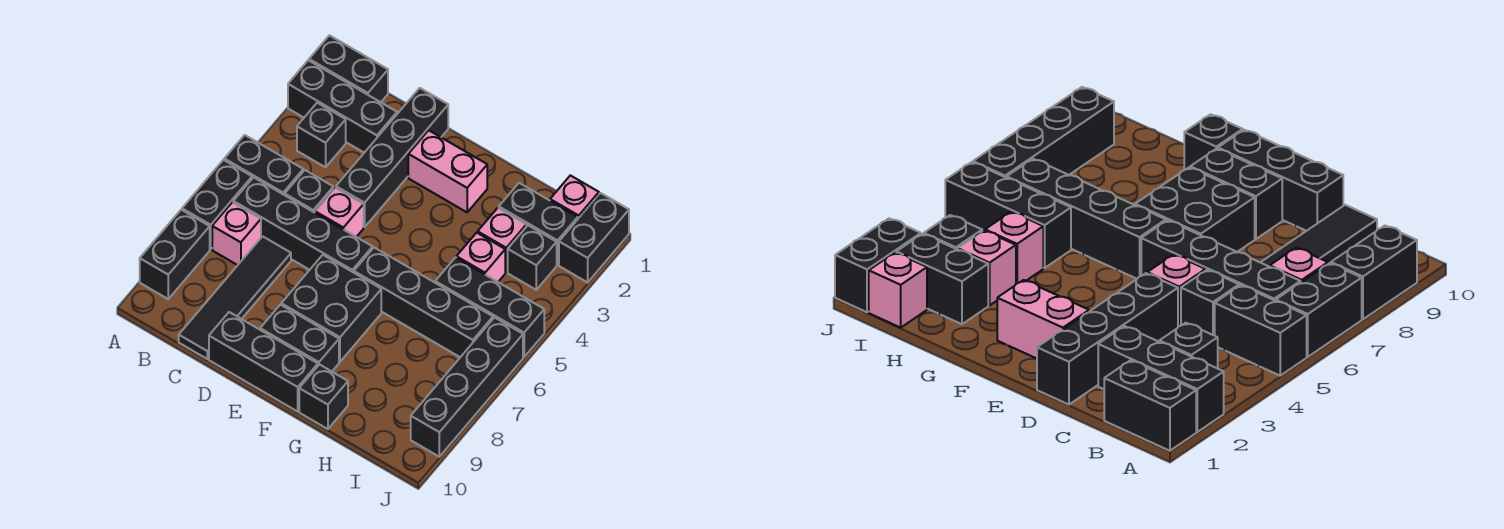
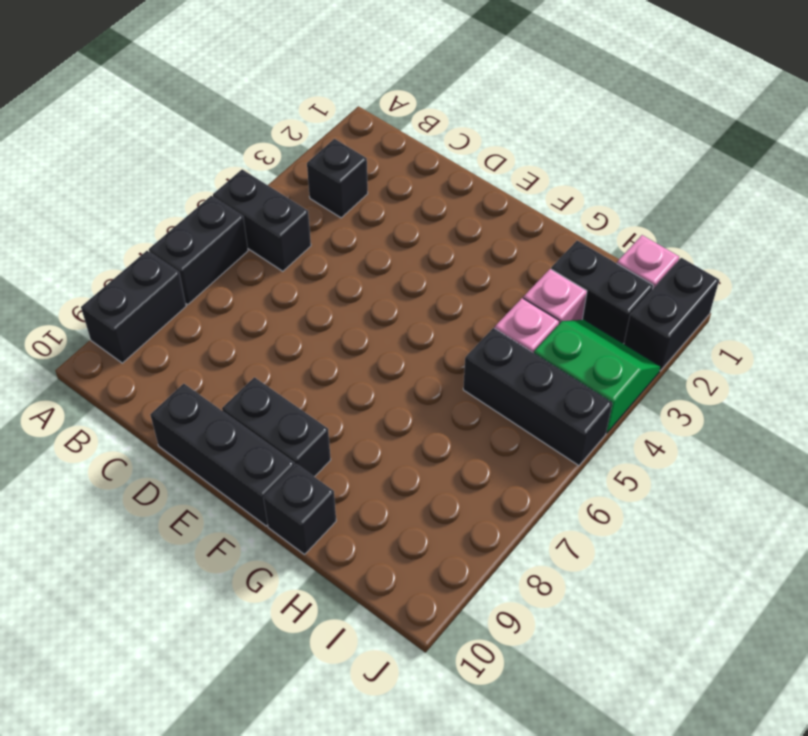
green slope I3:J4 level 1 top 4 -> black brick I3 level 1
none -> black brick A1:B1 level 1
none -> black brick A2:C2 level 1
none -> black brick B6:E6 level 1

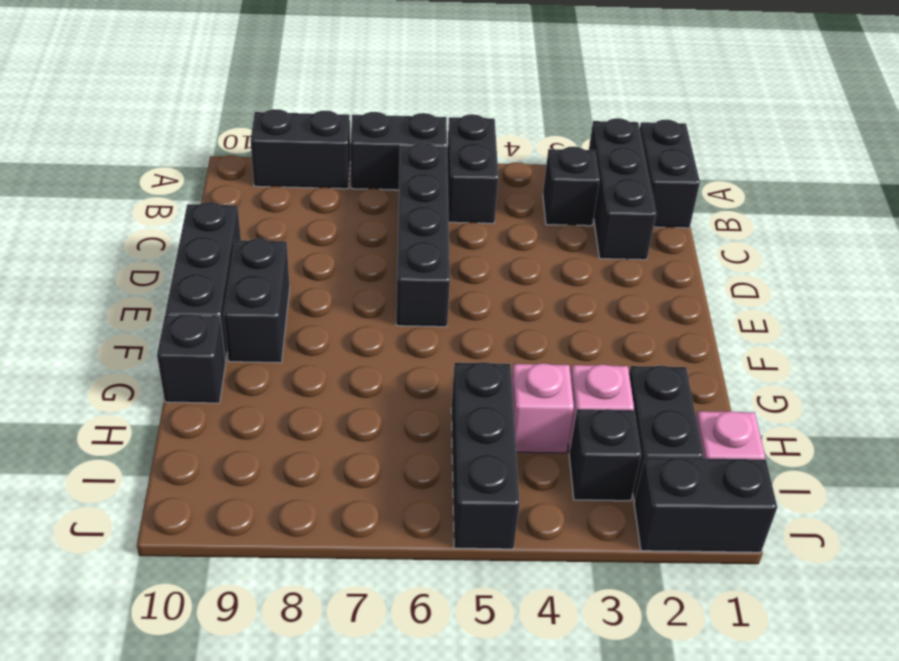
none -> pink brick B7 level 1
none -> black brick C5 level 1
none -> black tile C7:C10 level 1

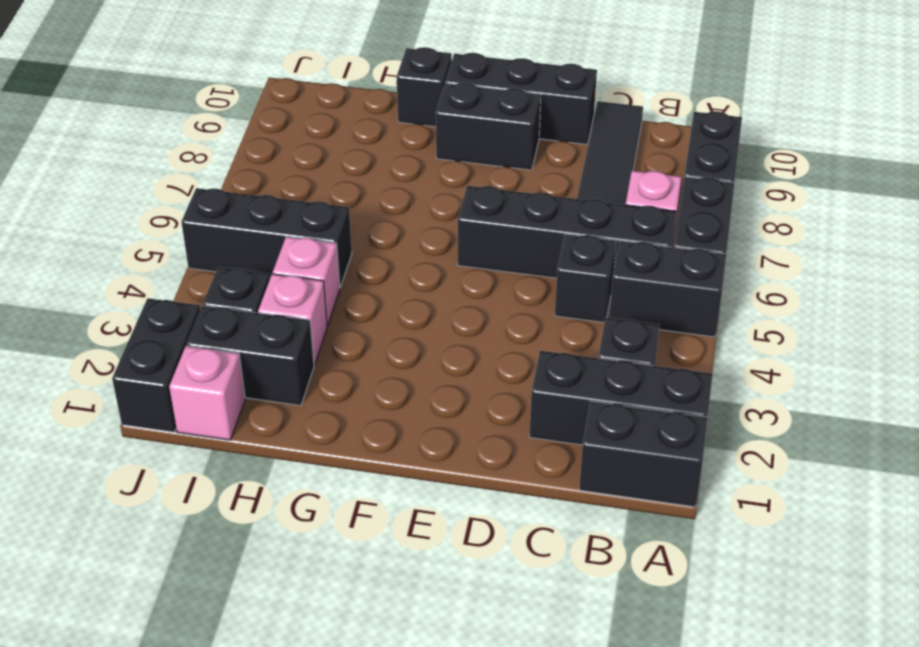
none -> black brick D1:D4 level 1
none -> pink brick D5 level 1
none -> pink brick E2:F2 level 1

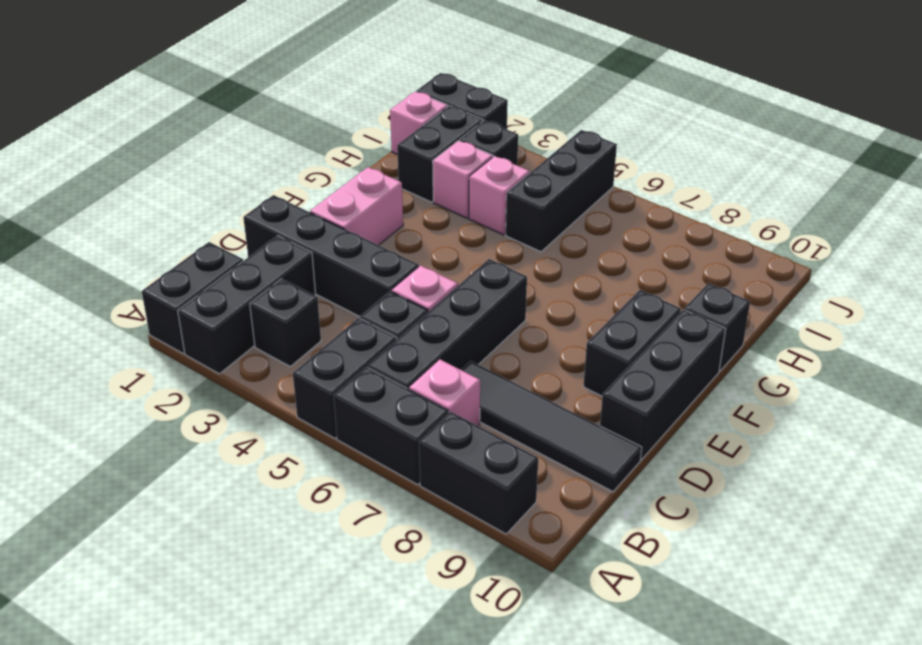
none -> black brick E7:F8 level 1
none -> black brick F6:I6 level 1
none -> black brick J6:J9 level 1

